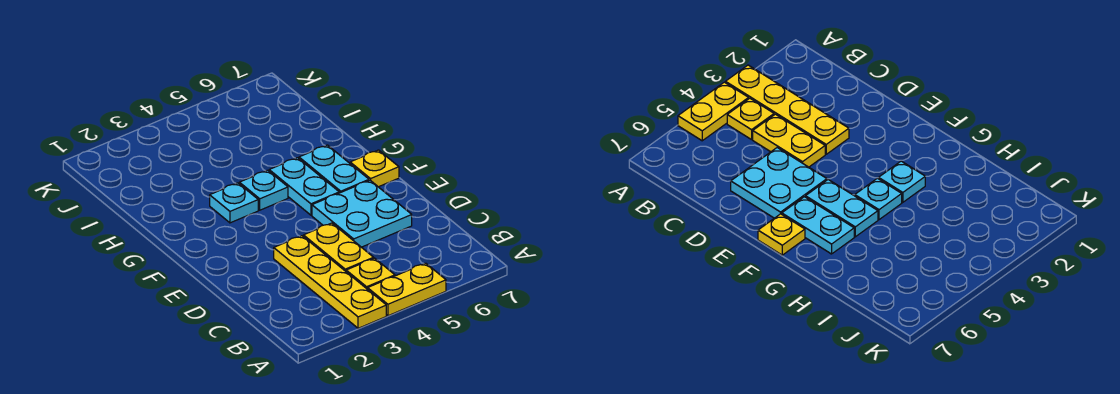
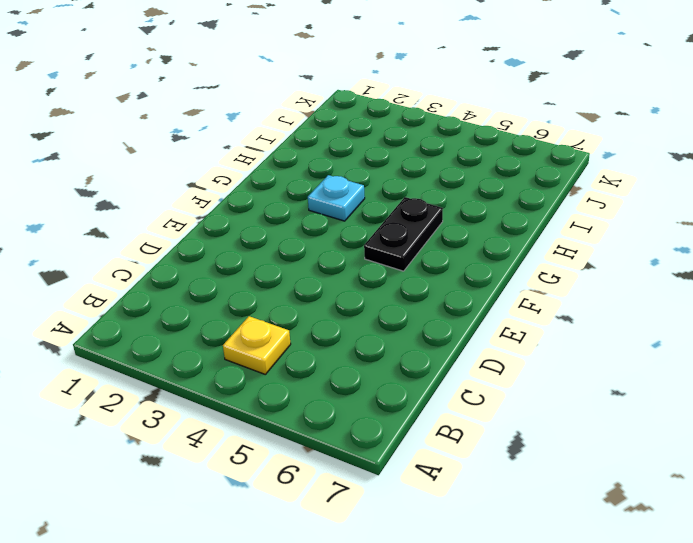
black plate F5:G5 level 1 -> cyan plate F5:G5 level 1
none -> yellow plate A3:D3 level 1
none -> yellow plate A4:A5 level 1

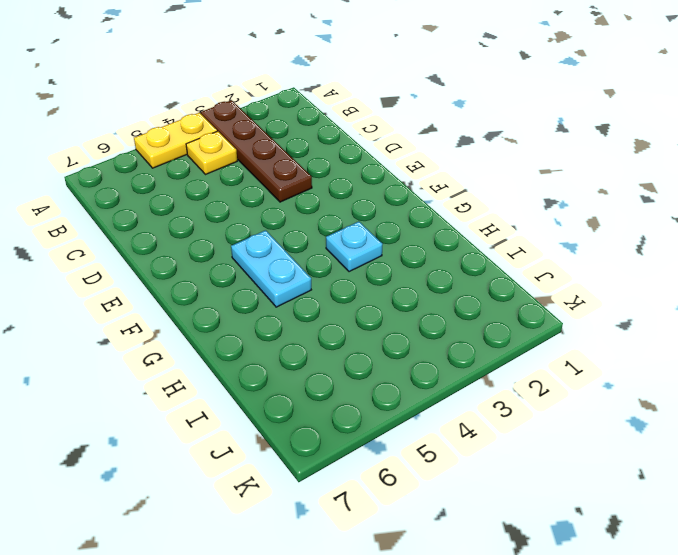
brown plate A3:D3 level 1 -> yellow plate A3:D3 level 1
none -> yellow plate C4:D4 level 1
none -> cyan plate D5:E6 level 1

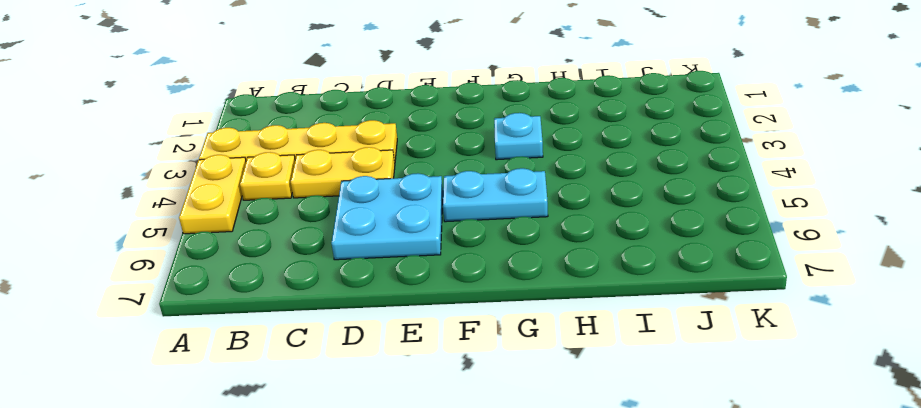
none -> cyan plate F6:G6 level 1
none -> yellow plate F7 level 1

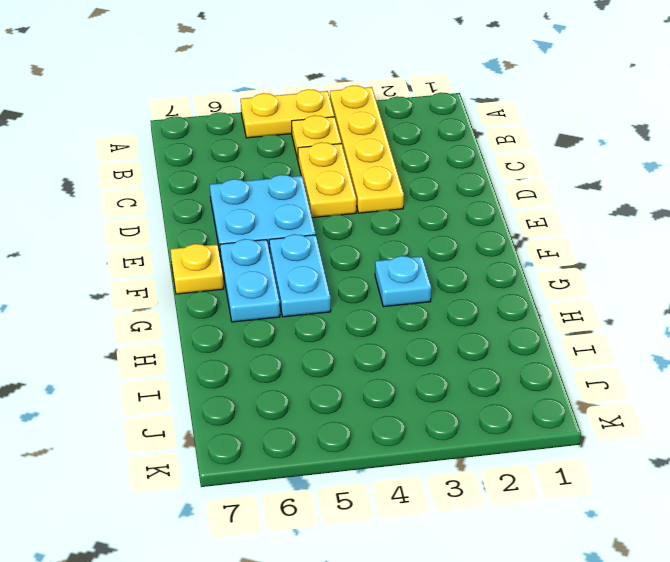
none -> cyan plate G4 level 1

